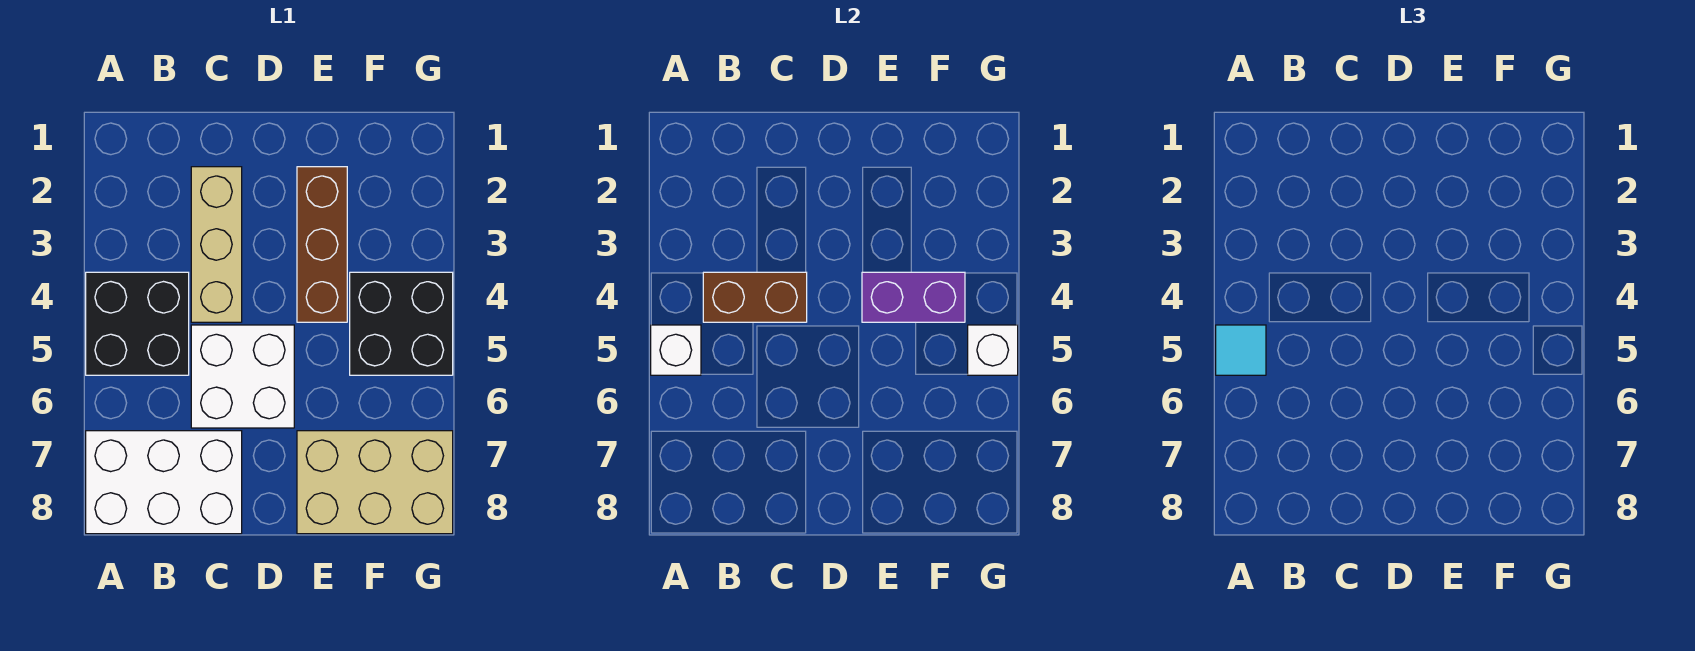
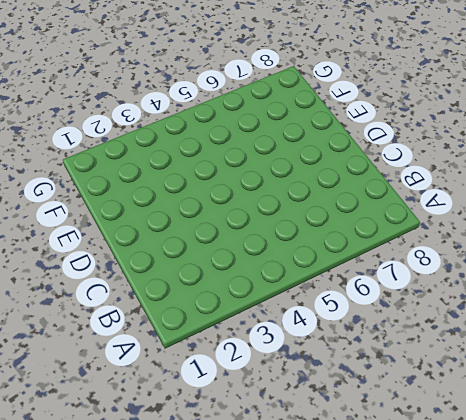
none -> black brick A4:B5 level 1
none -> white brick A7:C8 level 1
none -> tan brick C2:C4 level 1

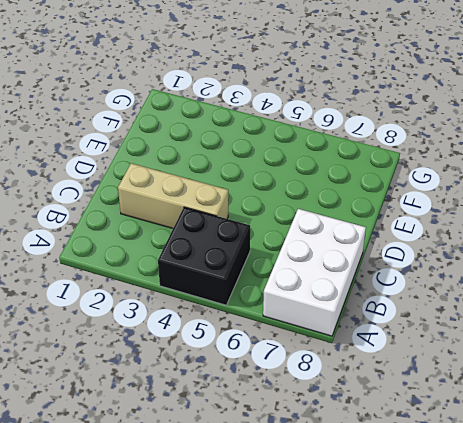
none -> white brick C5:D6 level 1
none -> brown brick E2:E4 level 1
none -> tan brick E7:G8 level 1

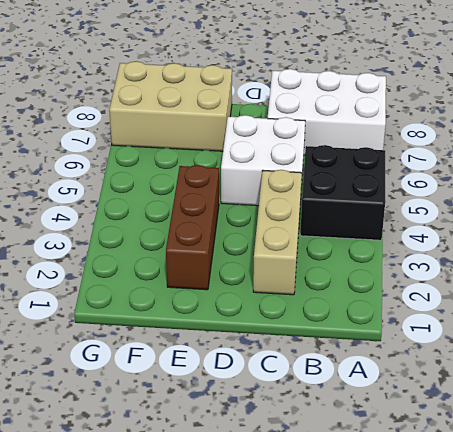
none -> black brick F4:G5 level 1
none -> white brick A5 level 2
none -> brown brick B4:C4 level 2

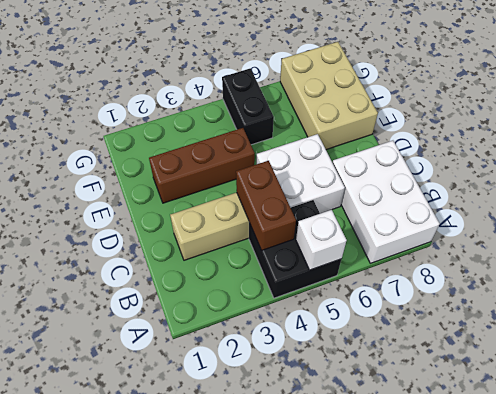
black brick F5:G5 level 1 -> black brick F4:G5 level 1
none -> purple brick E4:F4 level 2
none -> white brick G5 level 2
none -> cyan tile A5 level 3

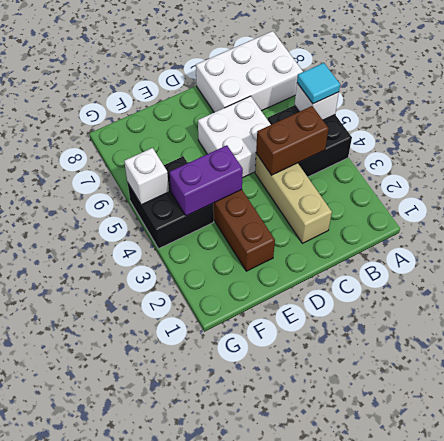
none -> tan brick E7:G8 level 1

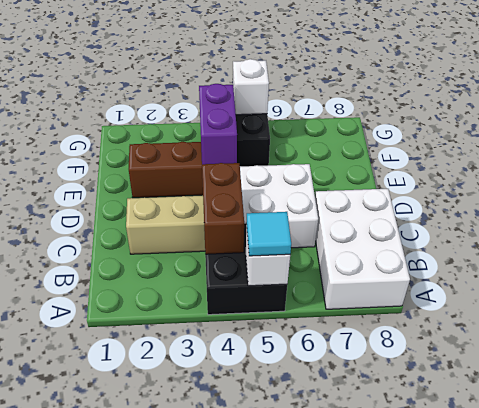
none -> tan brick E7:G8 level 1

